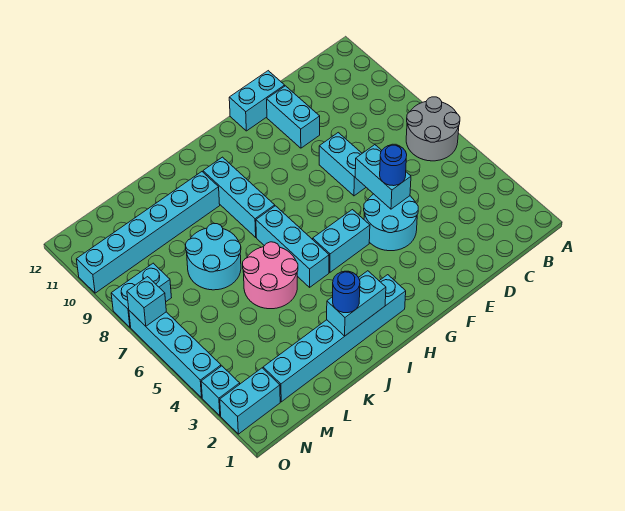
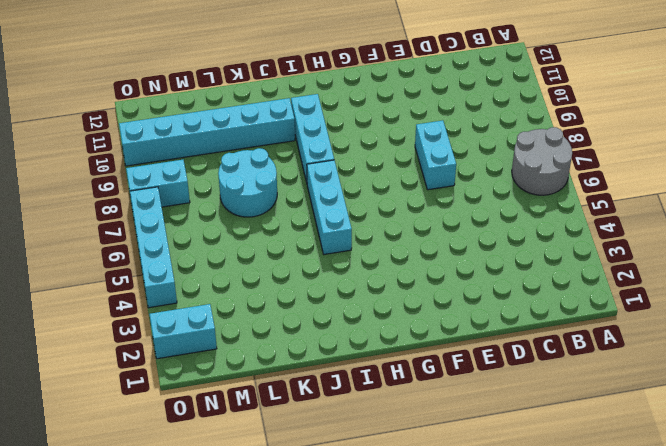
none -> cyan round brick E4:F5 level 1
none -> cyan brick E10:E11 level 1
none -> cyan brick E12:F12 level 1

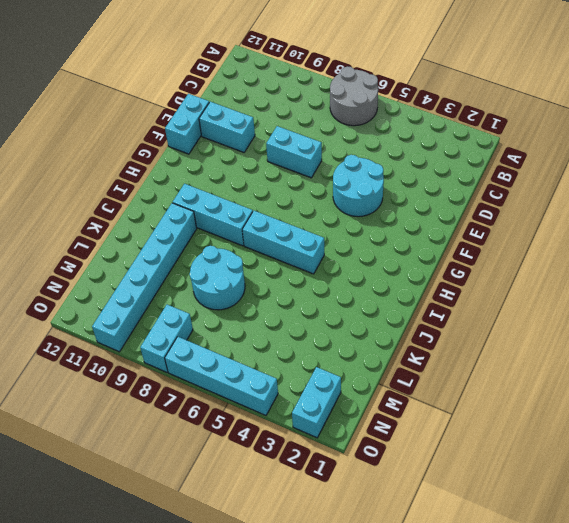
none -> cyan brick G5:H5 level 1
none -> cyan brick H2:M2 level 1
none -> pink round brick J5:K6 level 1

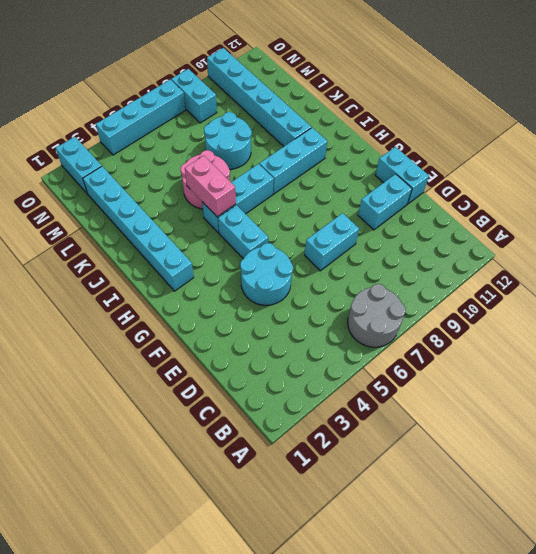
pink brick I5:J5 level 2 -> none
none -> cyan brick O3 level 1
none -> cyan brick E5:E6 level 2
none -> cyan brick I2:J2 level 2

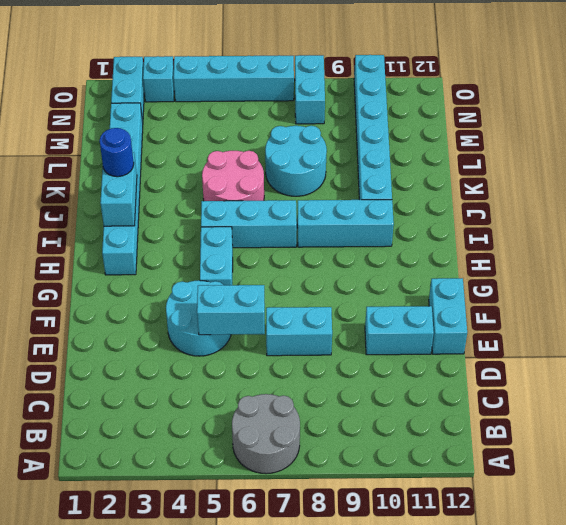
none -> cyan brick O7 level 2
none -> blue round brick E5 level 3

